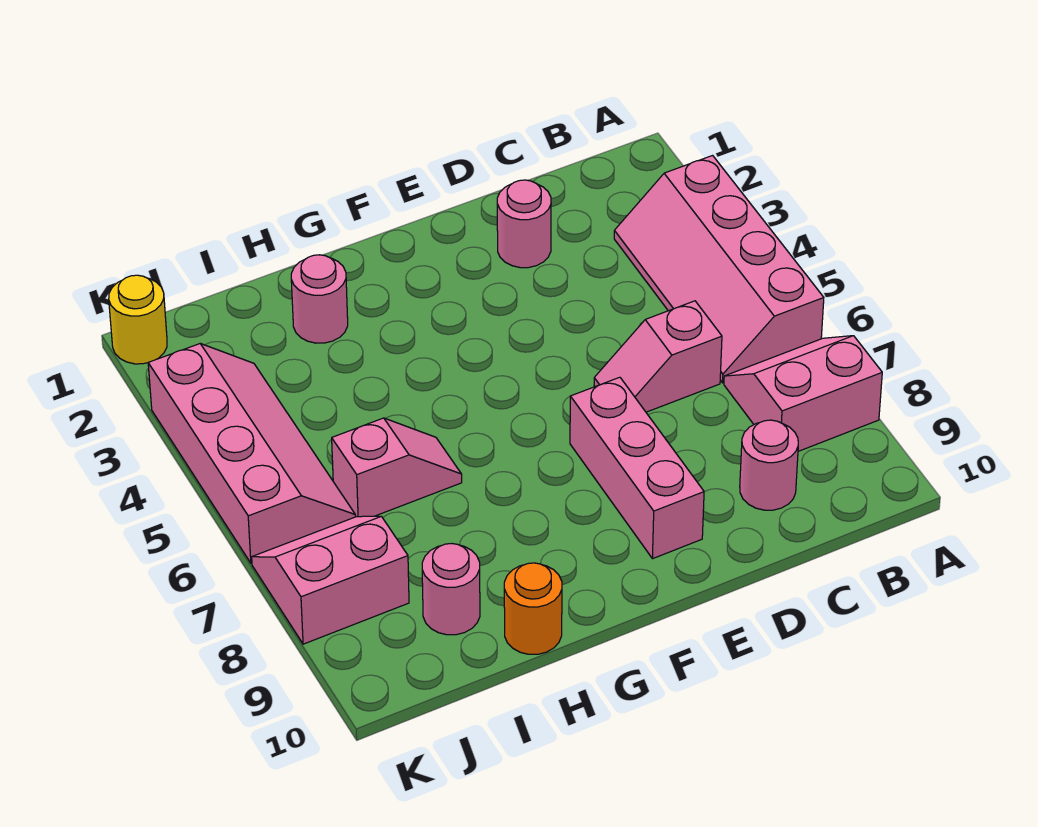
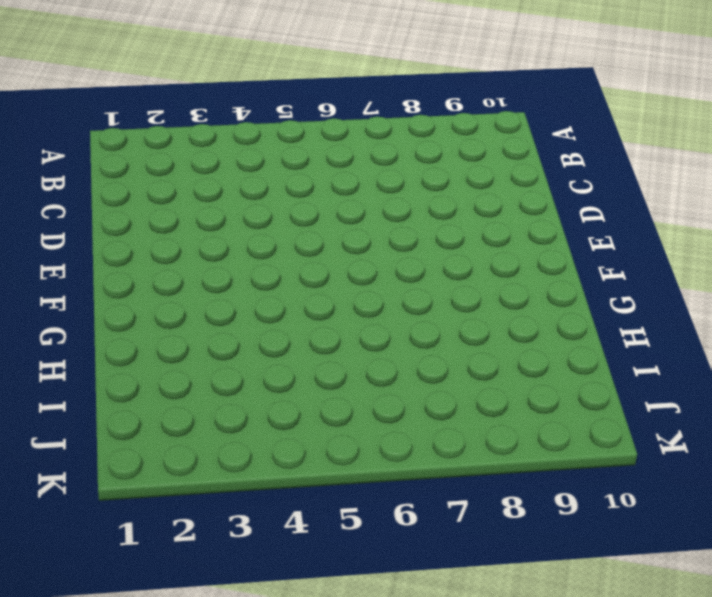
none -> pink slope A3:B6 level 1 top A
none -> pink slope A7:B8 level 1 top 8
none -> pink slope C6:D6 level 1 top C

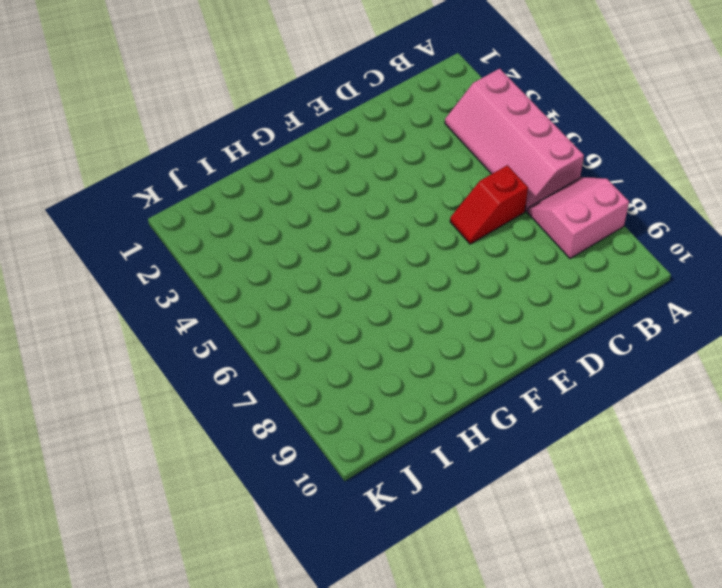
red slope C6:D6 level 1 top C -> pink slope C6:D6 level 1 top C
none -> pink round brick C9 level 1
none -> pink round brick D2 level 1
none -> pink brick E7:E9 level 1

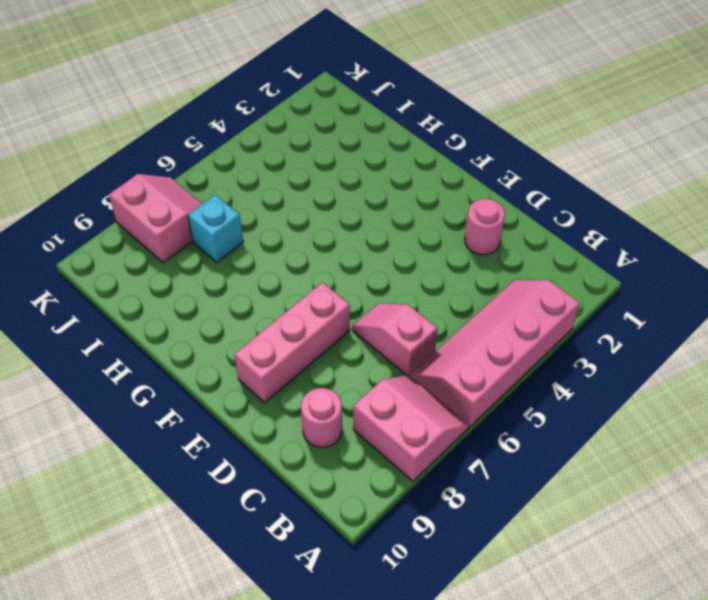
cyan brick I7 level 1 -> none
none -> pink round brick H2 level 1
none -> pink slope H6:I6 level 1 top I
none -> orange round brick H10 level 1

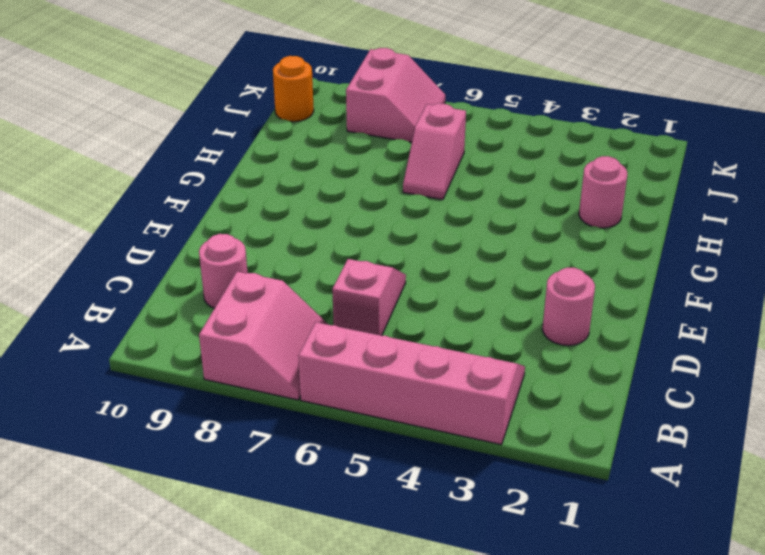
orange round brick J10 level 1 -> orange round brick H10 level 1
none -> pink brick E7:E9 level 1
none -> pink round brick I9 level 1
none -> pink slope J3:K6 level 1 top K

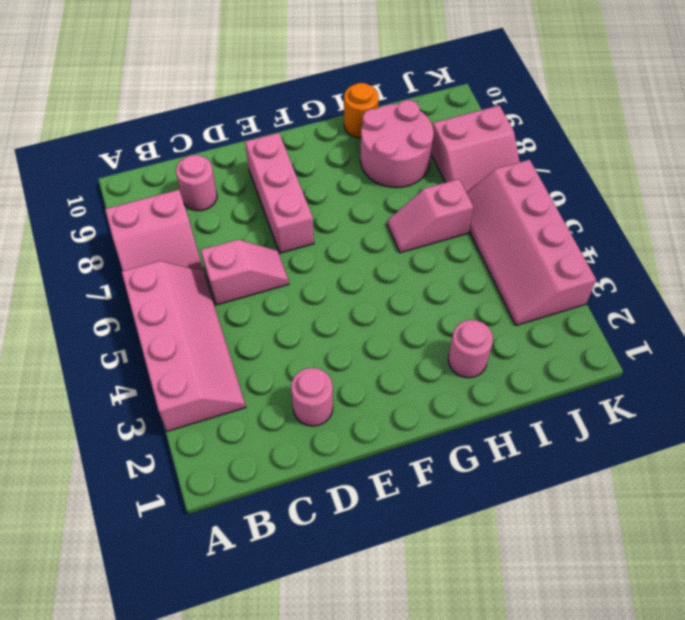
pink round brick H8:I9 level 1 -> pink round brick I9 level 1
none -> yellow round brick K1 level 1

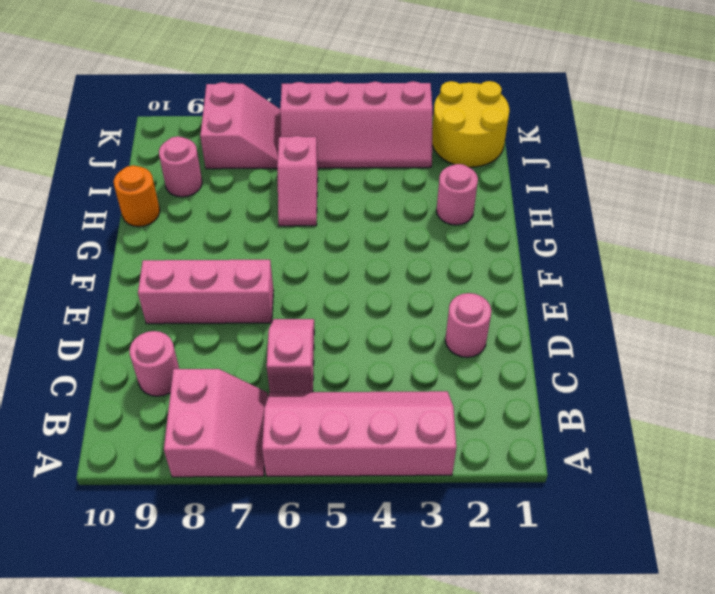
yellow round brick J1:K2 level 1 -> yellow round brick K1 level 1

